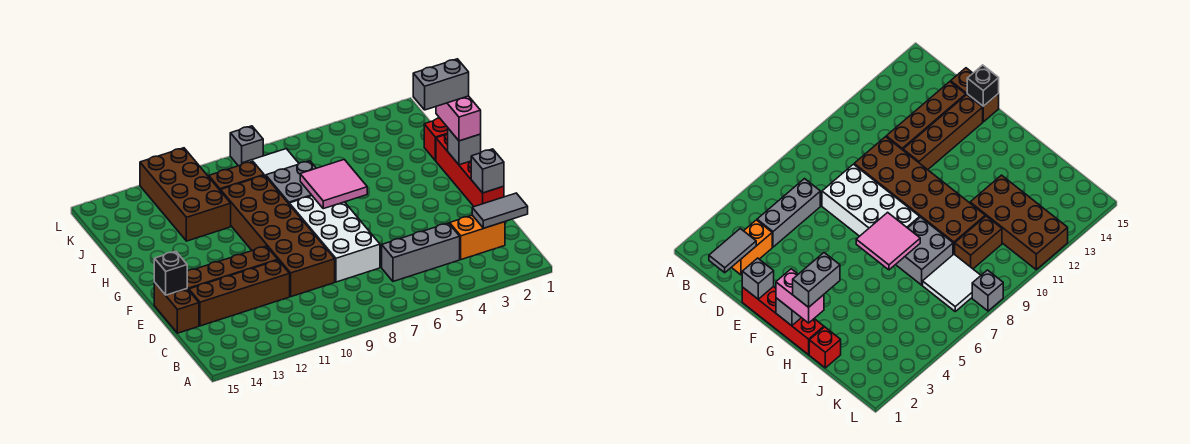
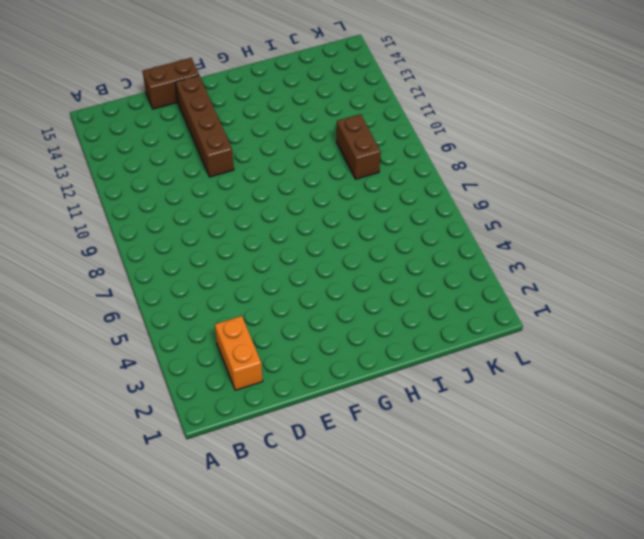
none -> grey brick C4:C6 level 1
none -> white brick D7:G8 level 1
none -> brown brick D9:I10 level 1

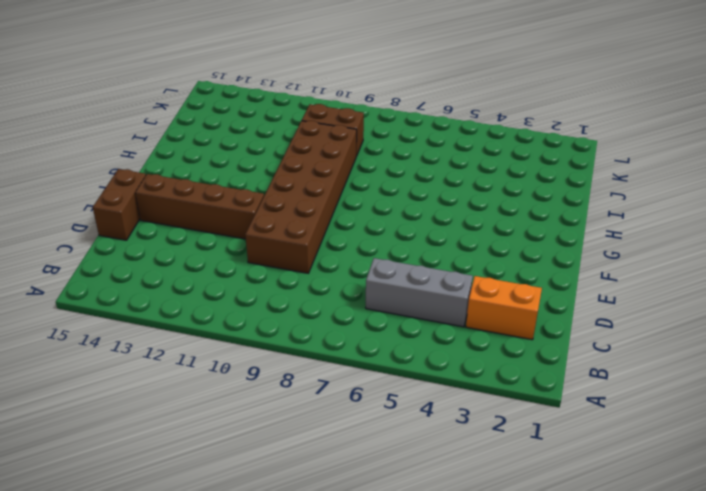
none -> white brick D7:G8 level 1
none -> brown brick D11:D14 level 1
none -> red brick E1:H1 level 1

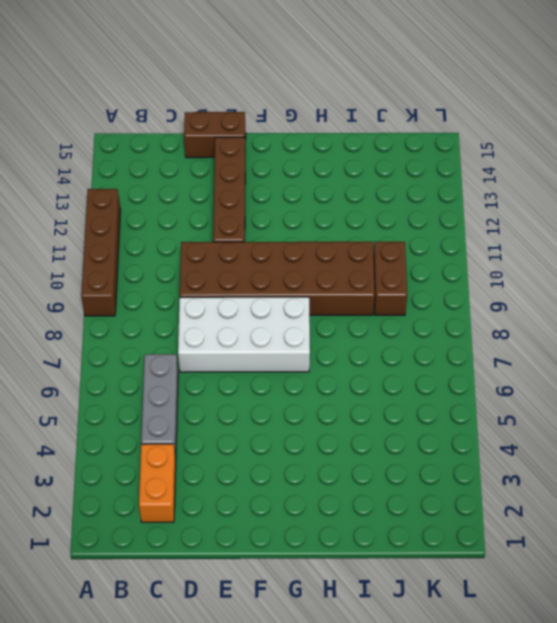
brown brick A9:A12 level 1 -> brown brick D11:D14 level 1
none -> red brick E1:H1 level 1
none -> grey brick H7:I8 level 1
none -> red brick I1 level 1

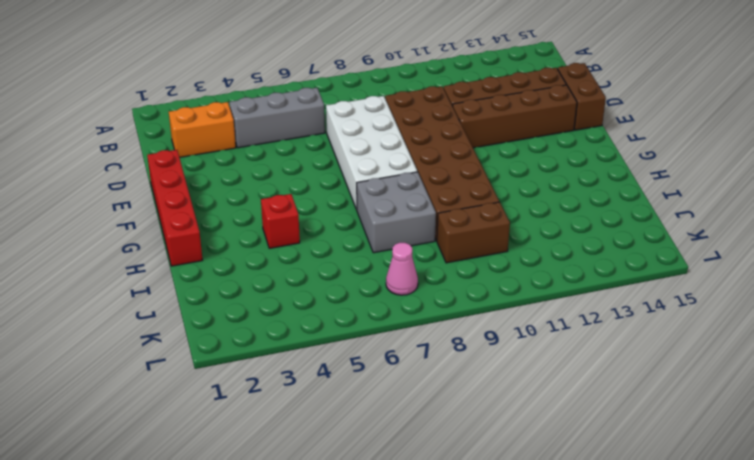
red brick H4 level 1 -> red brick I1 level 1
pink cone K7 level 1 -> white tile J7:K8 level 1
none -> brown brick I11:L12 level 1
none -> grey brick L8 level 1
none -> grey tile C1:C2 level 2

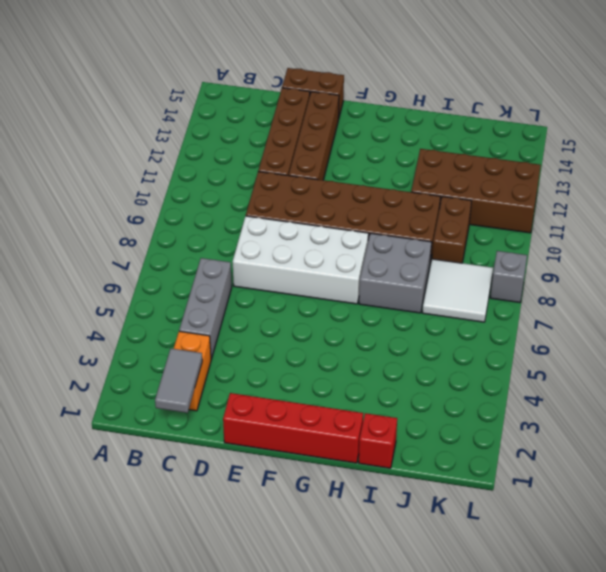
none -> grey brick E1 level 2
none -> black brick E15 level 2
none -> grey brick G1 level 2

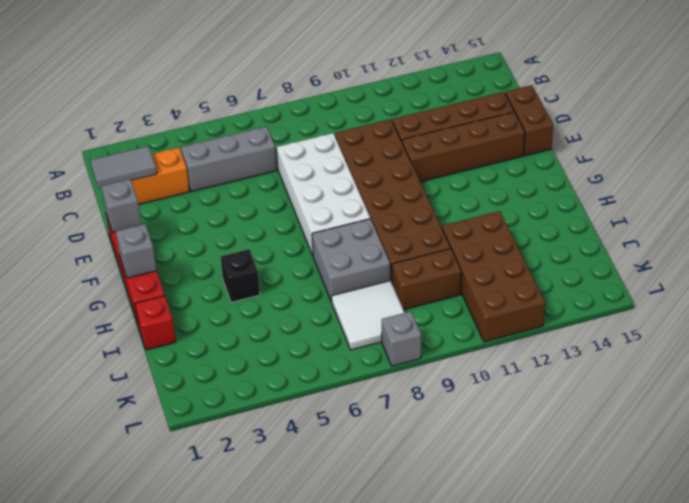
black brick H4 level 1 -> black brick E15 level 2
none -> pink tile G6:H7 level 2
none -> pink brick G1:H1 level 3
none -> grey brick H1:H2 level 4

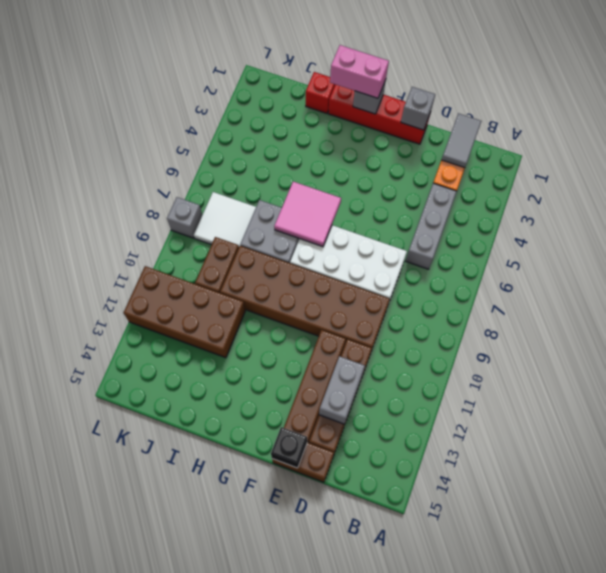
grey brick D12:D13 level 2 -> grey brick H1:H2 level 4

